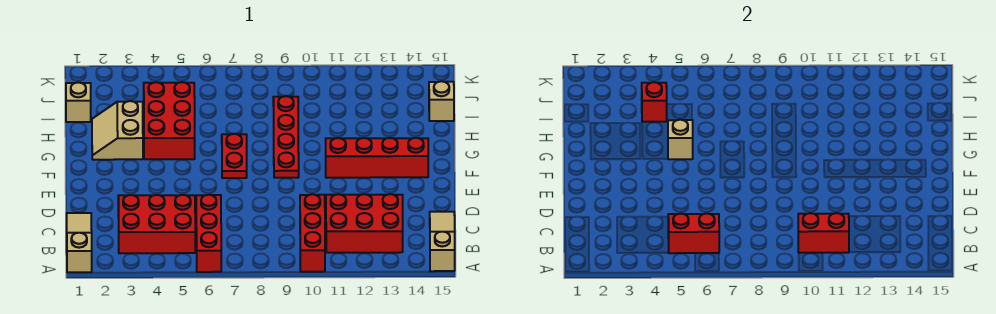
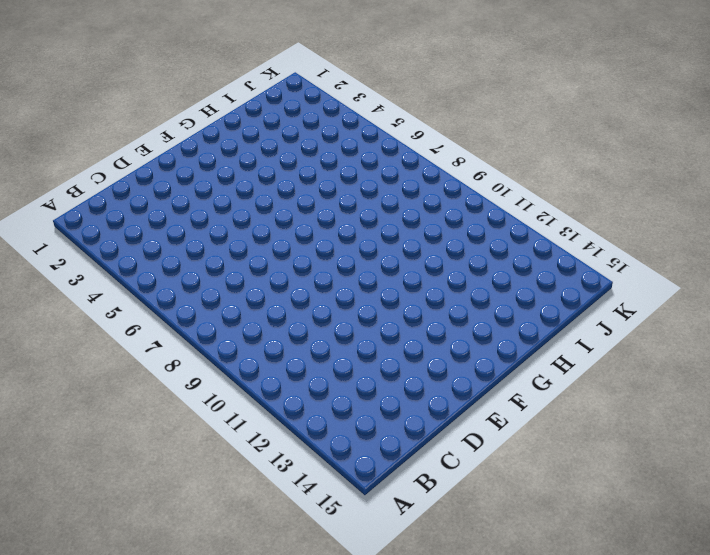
none -> tan slope A1:C1 level 1 top A
none -> red brick A6:C6 level 1
none -> red brick A10:C10 level 1

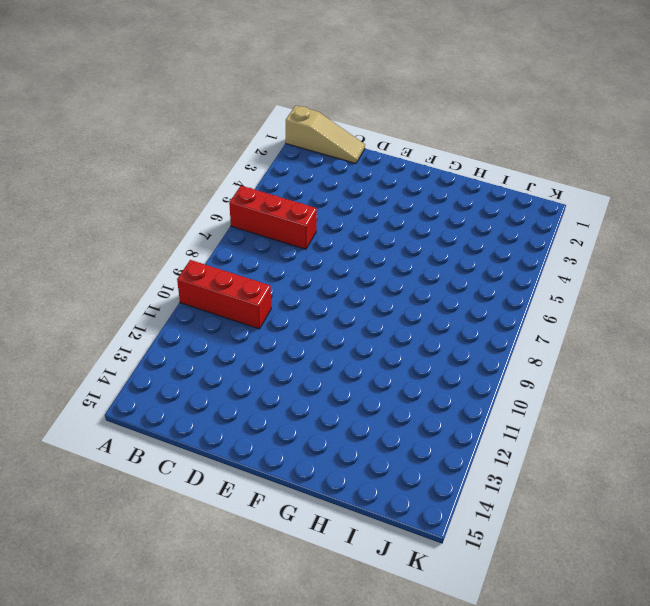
none -> tan slope A15:C15 level 1 top A
none -> red brick B3:C5 level 1
none -> red brick B11:C13 level 1

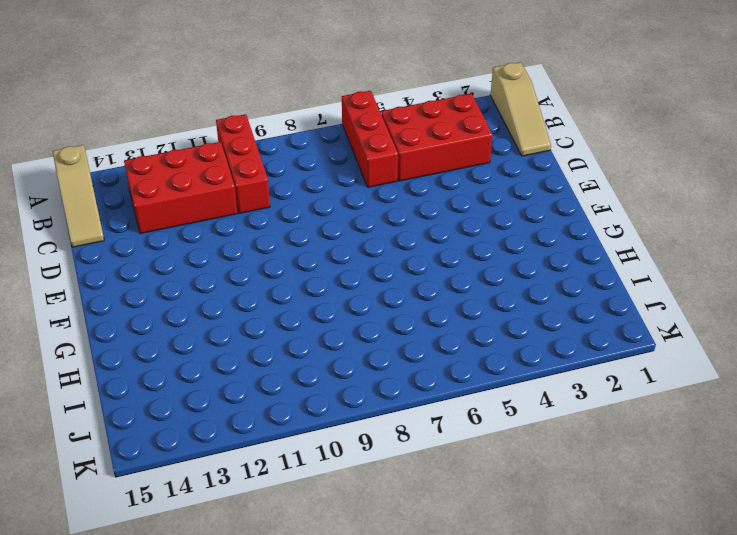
none -> red plate F7:G7 level 1
none -> red plate F9:I9 level 1
none -> red brick F11:F14 level 1

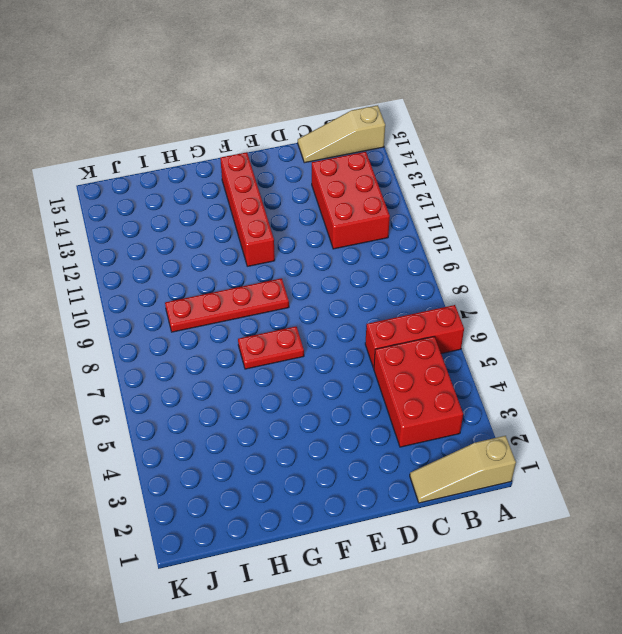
none -> red brick A10:C10 level 1
none -> tan slope G2:H3 level 1 top 3
none -> red brick G4:I5 level 1

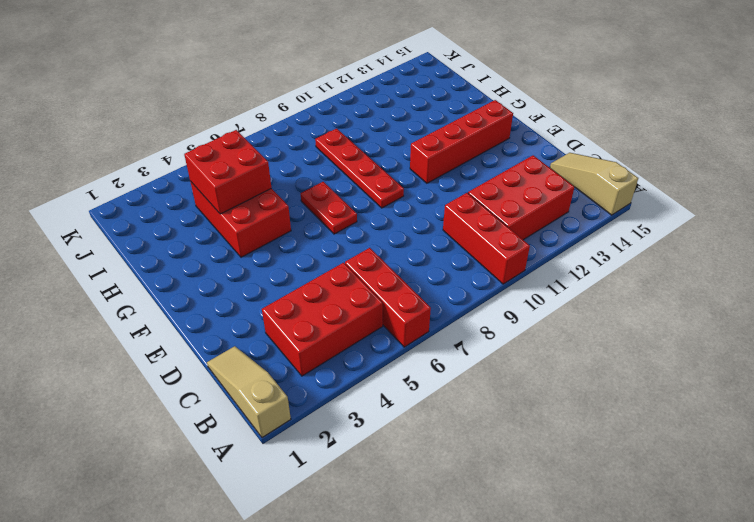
red brick H4:I5 level 2 -> red brick I4 level 2
none -> tan slope G2:H3 level 1 top 3
none -> tan brick I1 level 1
none -> tan brick I15 level 1

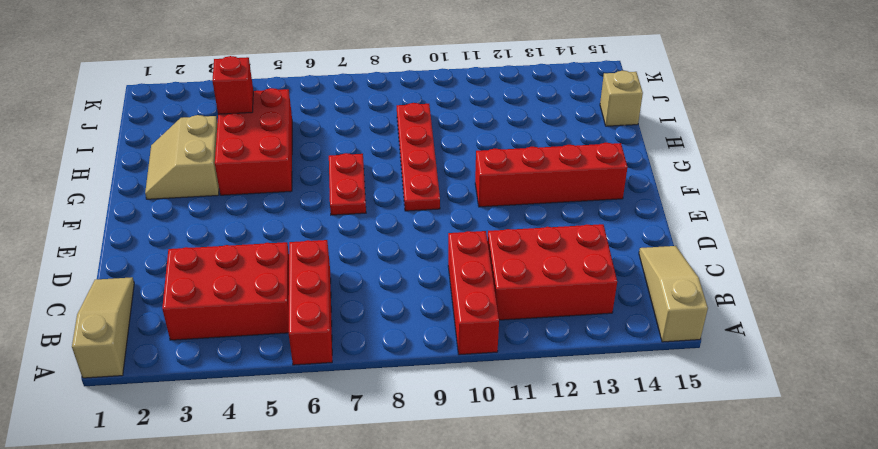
none -> tan brick I1 level 1
none -> red brick B5:B6 level 2
none -> red brick B10:B11 level 2

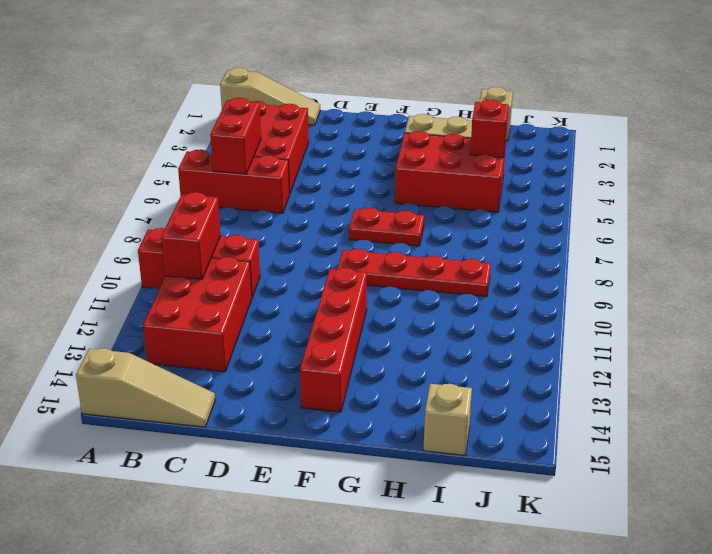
none -> tan brick G5 level 2

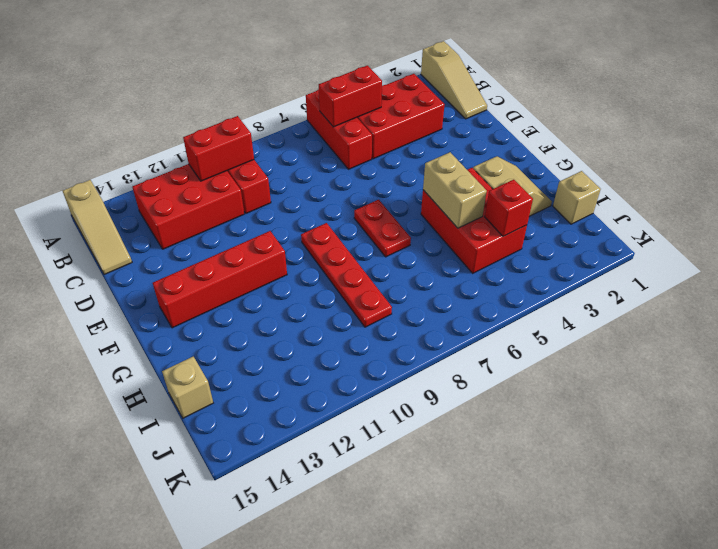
tan brick G5:H5 level 2 -> tan brick G5 level 2

